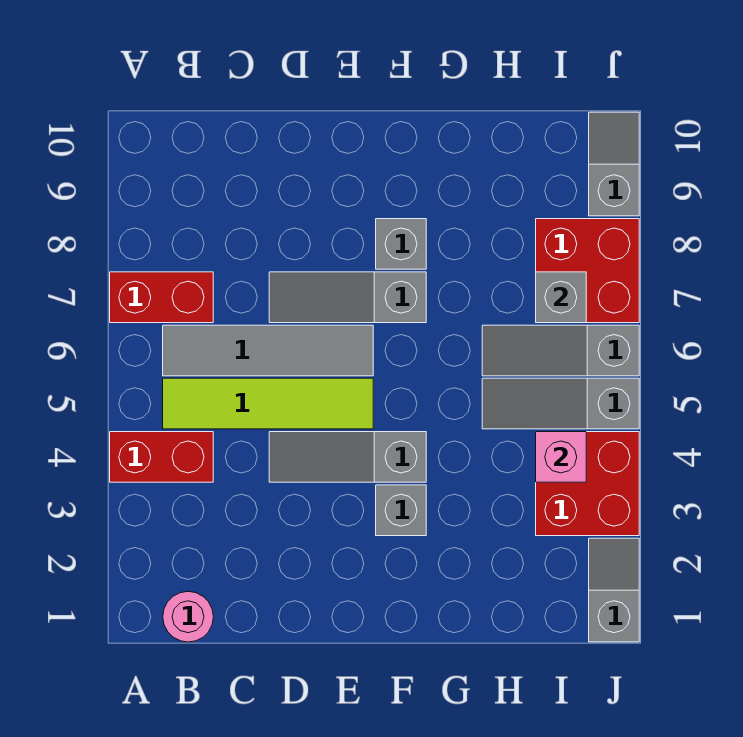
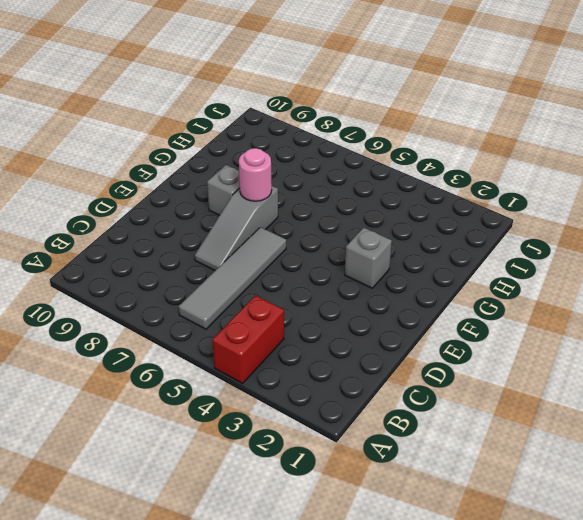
pink round brick F7 level 2 -> pink round brick B1 level 1
none -> red brick A7:B7 level 1
none -> lime tile B5:E5 level 1
none -> grey slope D4:F4 level 1 top F

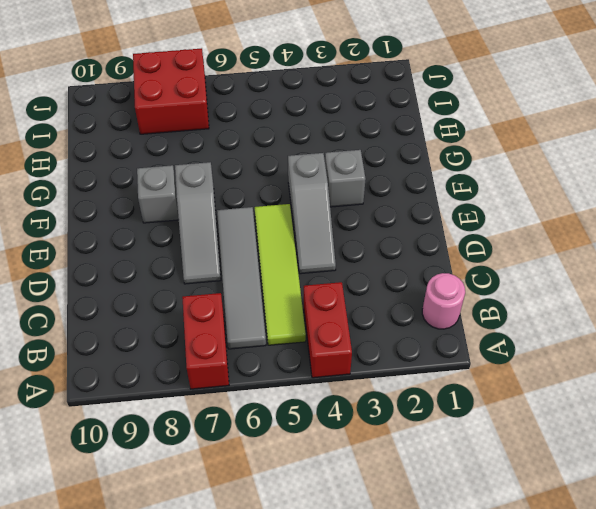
none -> grey slope H5:J5 level 1 top J
none -> grey slope H6:J6 level 1 top J
none -> red brick I3:J4 level 1

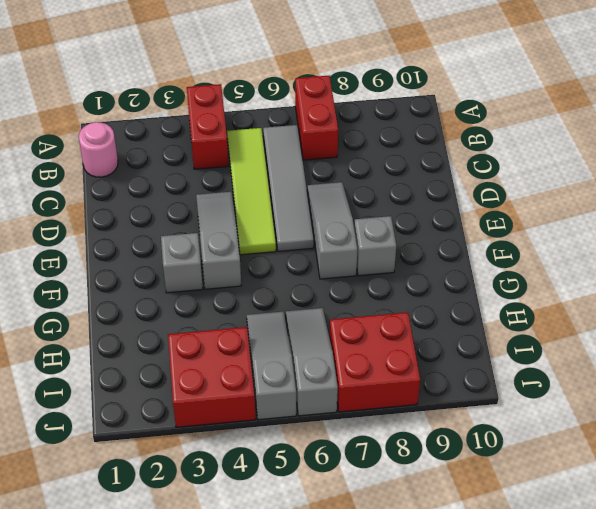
none -> grey slope J1:J2 level 1 top 1
none -> grey slope J9:J10 level 1 top 9
none -> pink brick I4 level 2

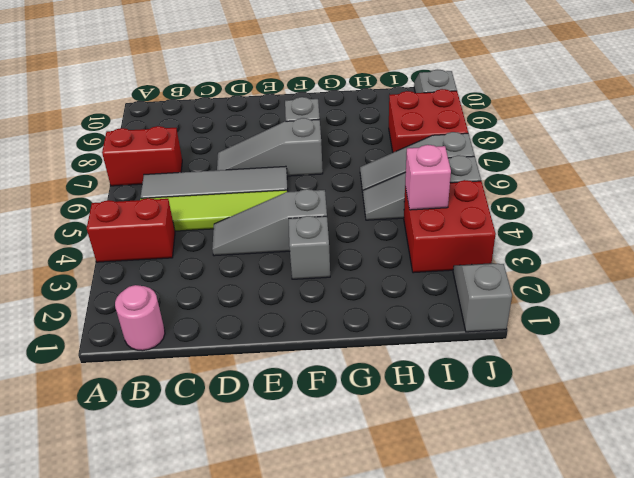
none -> grey brick I7 level 2

